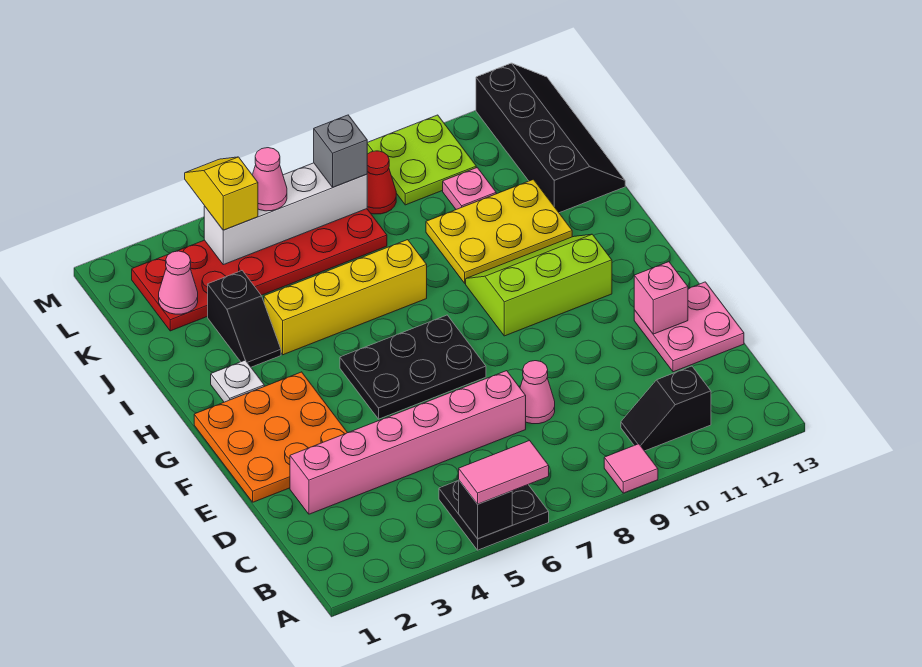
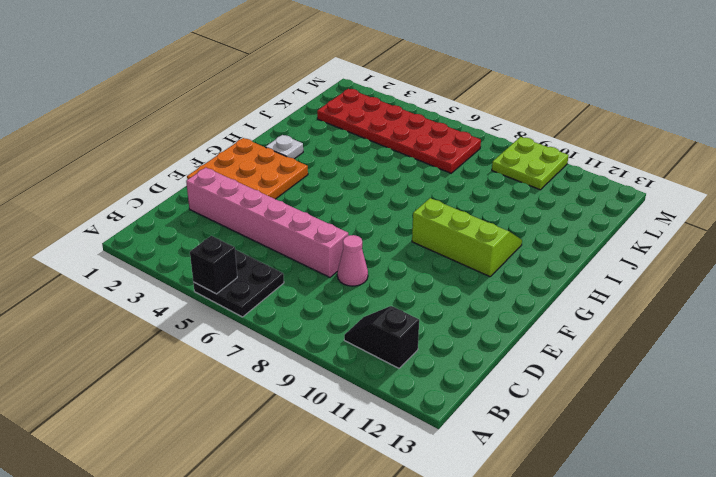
none -> pink tile A9 level 1
none -> pink plate D12:E13 level 1
none -> black plate F5:G7 level 1

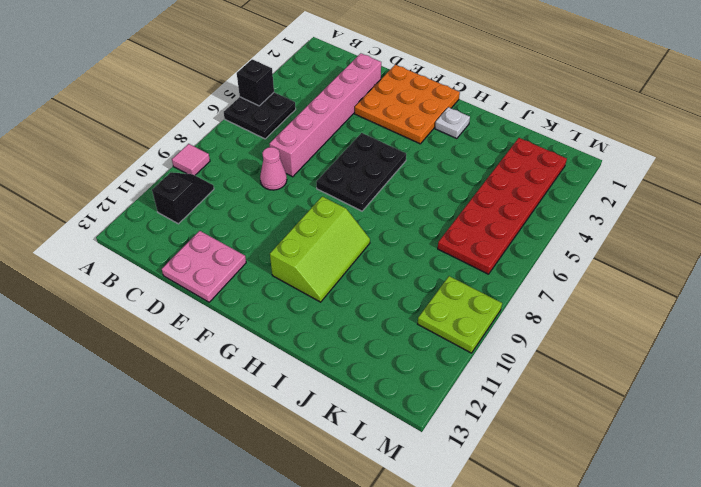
none -> black slope I3:J3 level 1 top J
none -> yellow brick I4:I7 level 1
none -> yellow plate I9:J11 level 1

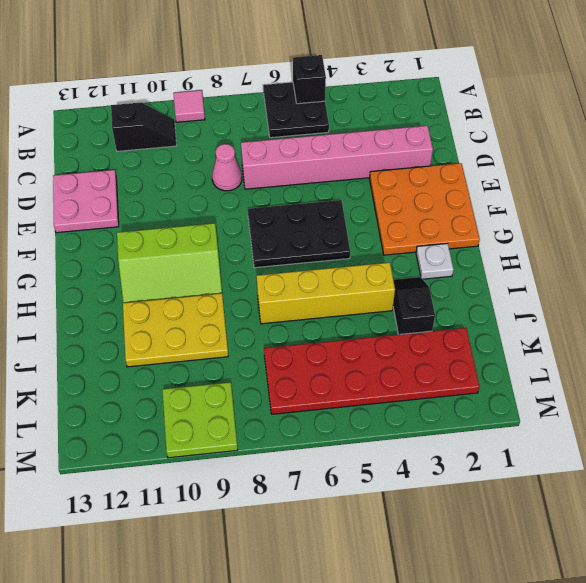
none -> black slope J12:M13 level 1 top 12
none -> pink plate K10 level 1
none -> red cone L8 level 1

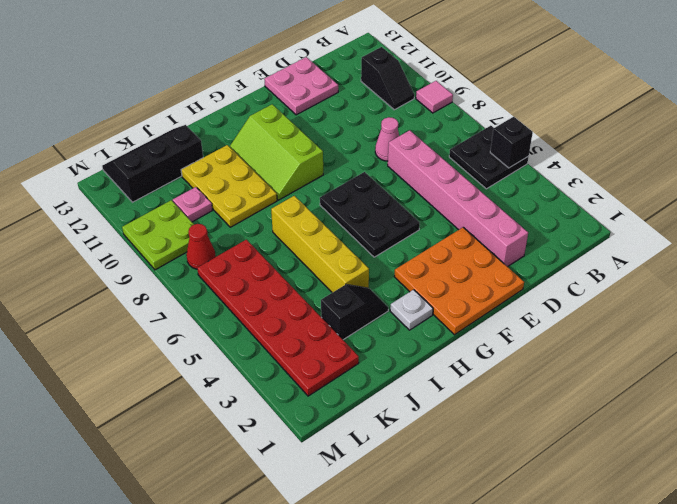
black slope J12:L13 level 1 top 12 -> black slope J12:M13 level 1 top 12
none -> pink brick E12 level 2
none -> pink cone K2 level 2
none -> white brick L4:L7 level 2

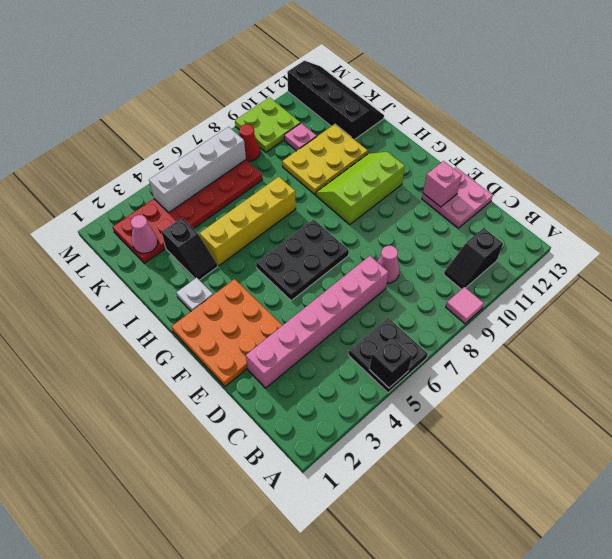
none -> pink tile A5:A6 level 3
none -> yellow slope L4:M4 level 3 top L
none -> pink cone L5 level 3

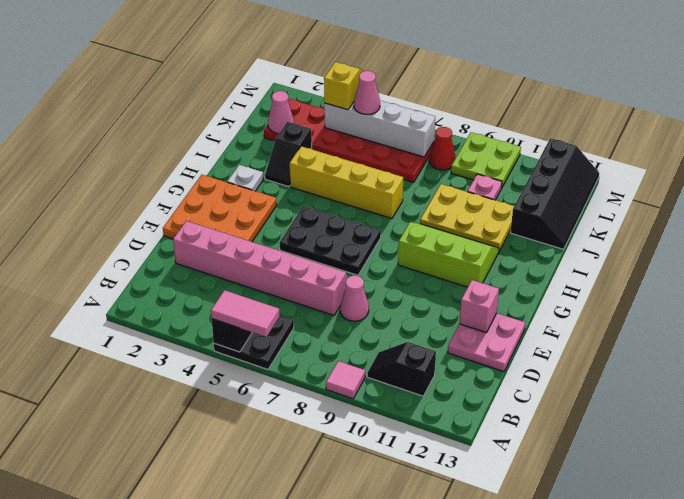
none -> grey brick L7 level 3

